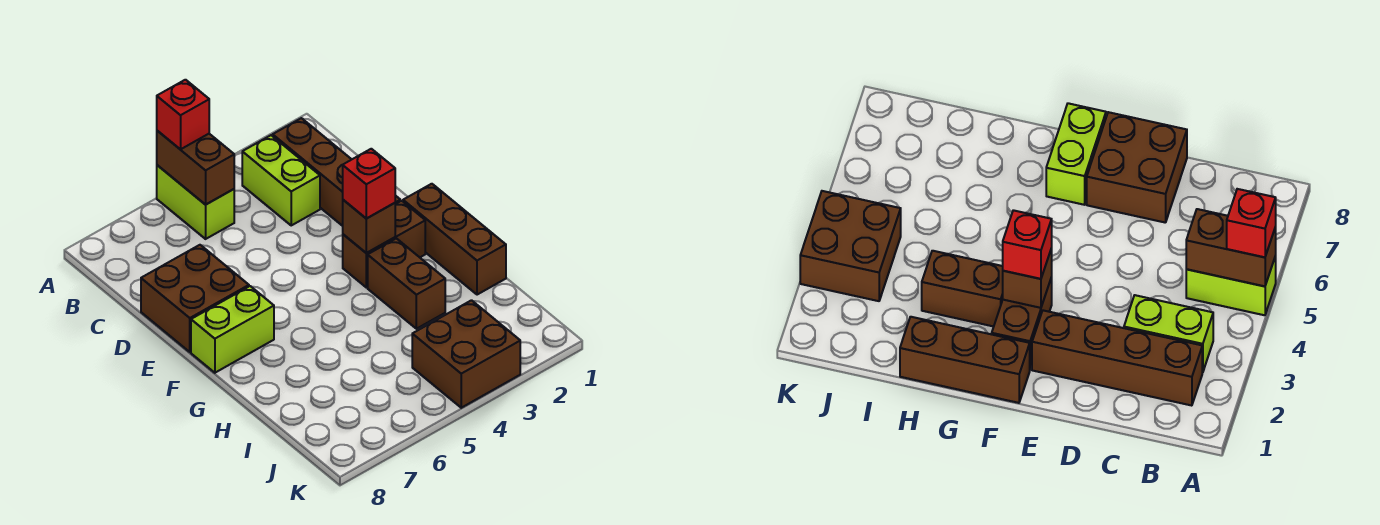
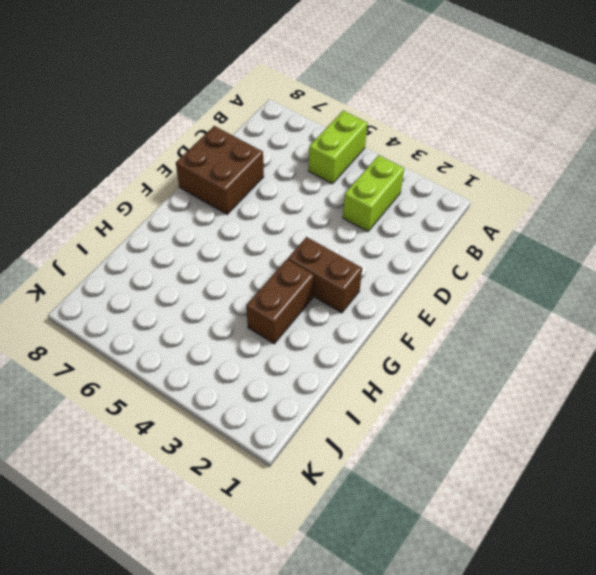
none -> brown brick B2:E2 level 1
none -> brown brick F1:H1 level 1
none -> lime brick F7:F8 level 1

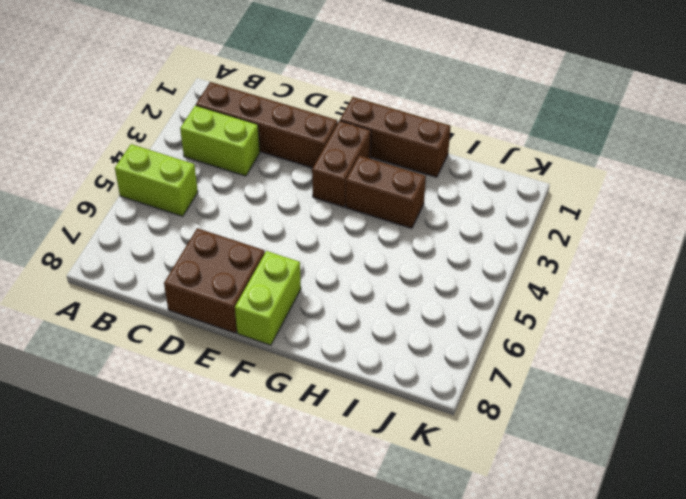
none -> brown brick J3:K4 level 1
none -> brown brick A5:B5 level 2
none -> brown brick F3 level 2

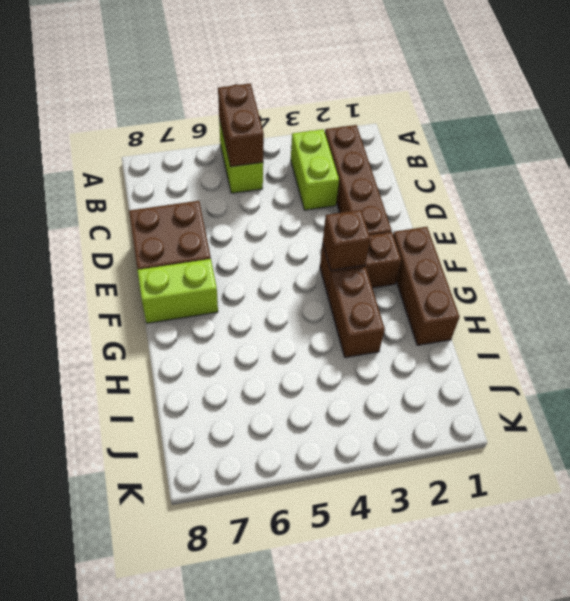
none -> brown brick J3:K4 level 1
none -> red brick A5 level 3
none -> red brick F3 level 3

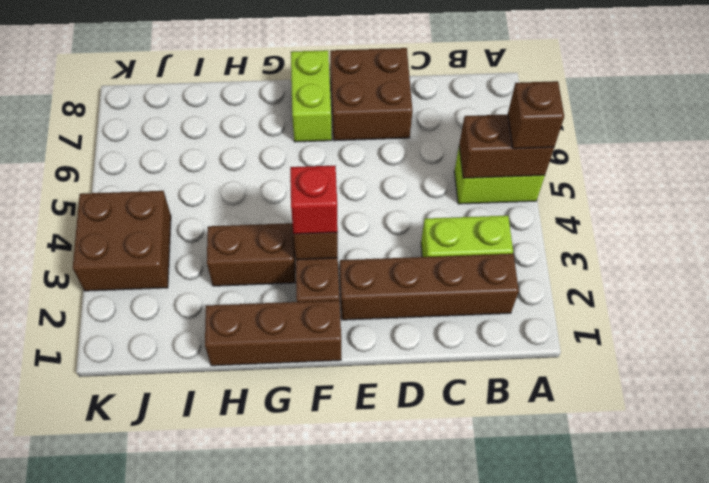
brown brick A5 level 3 -> red brick A5 level 3

